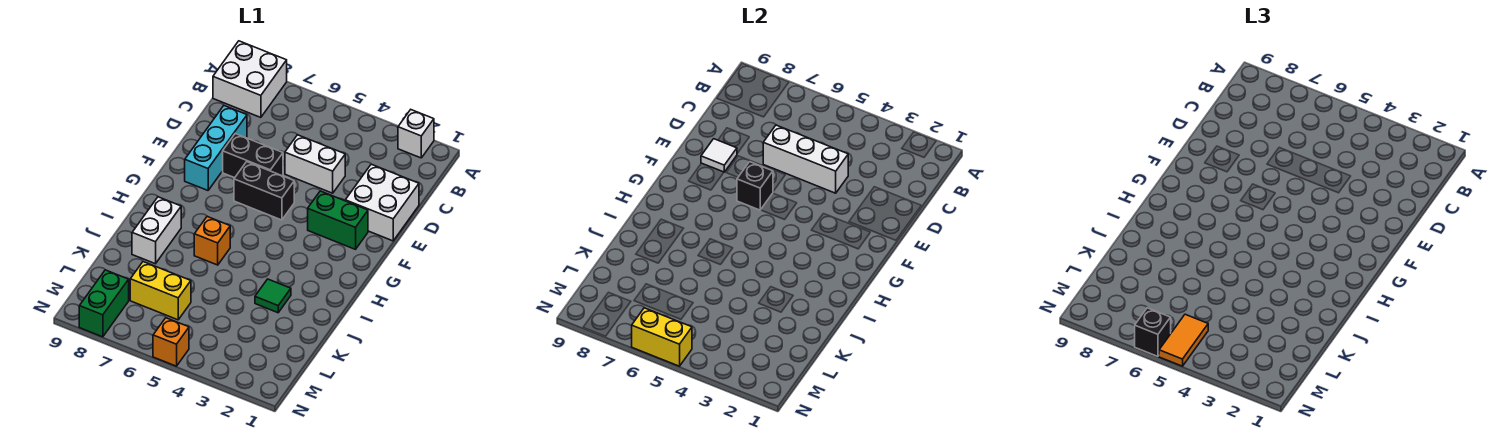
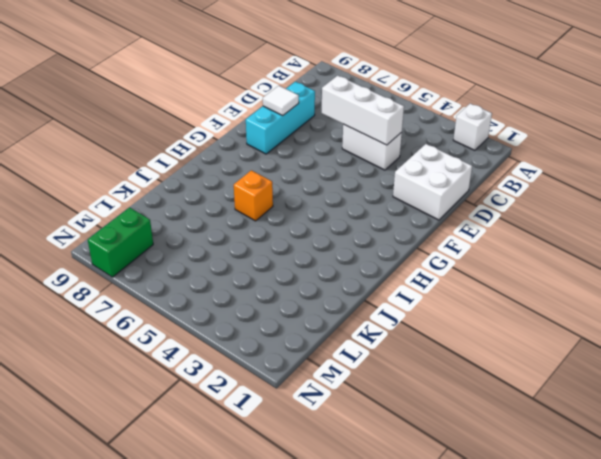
none -> white brick A8:B9 level 1
none -> black brick E6:E7 level 1
none -> green brick F2:F3 level 1

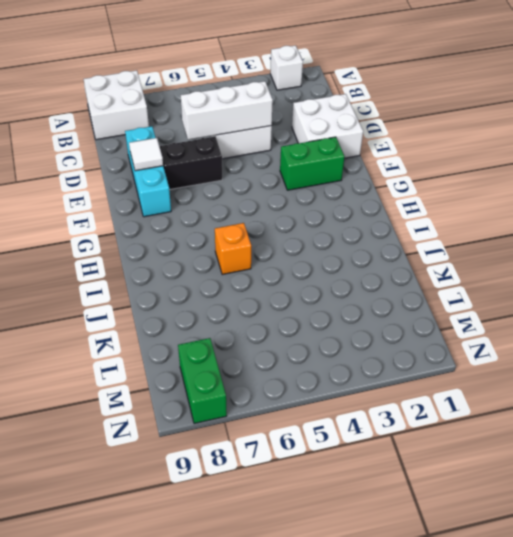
none -> black brick F5:F6 level 1
none -> white brick I8:J8 level 1
none -> green tile J3 level 1

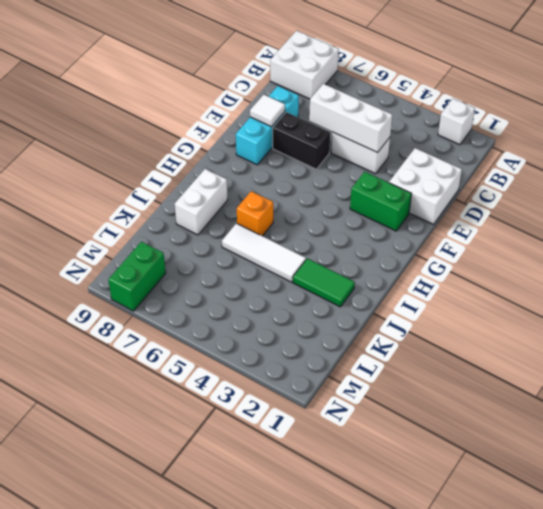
green tile J2:J3 level 1 -> green tile J3 level 1
white tile J4:J6 level 1 -> none
none -> black brick F5:F6 level 1
none -> yellow brick L6:L7 level 1
none -> orange brick N5 level 1

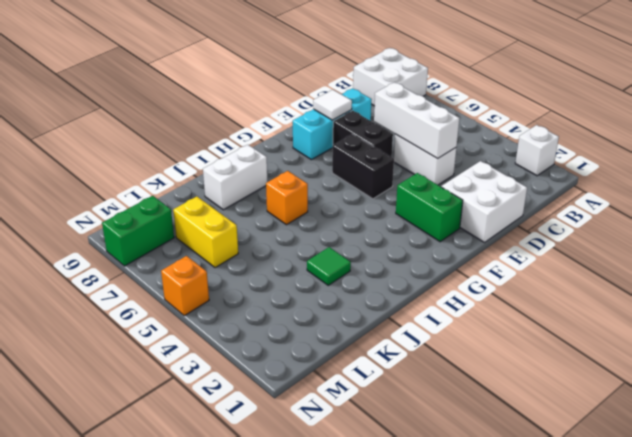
none -> black brick F6 level 2
none -> yellow brick N5:N6 level 2
none -> orange tile M5:N5 level 3

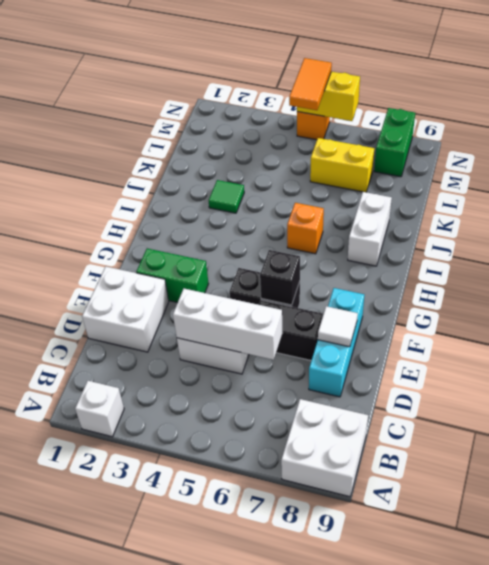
none -> black brick N6 level 3

